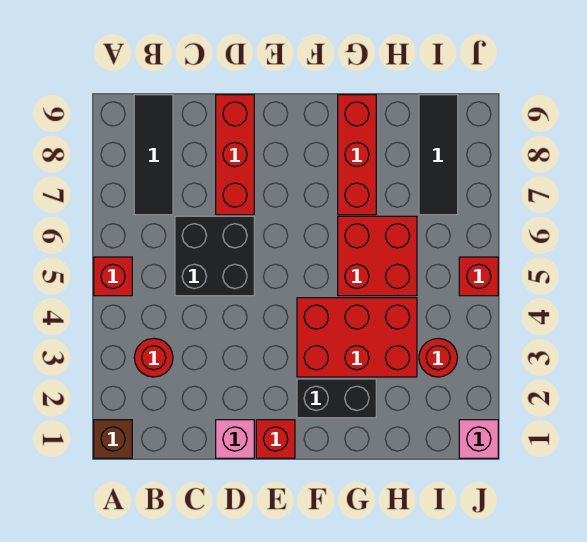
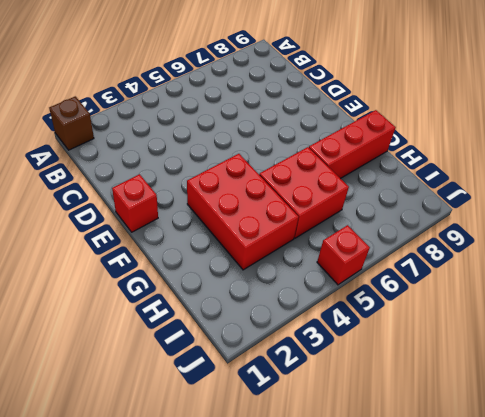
none -> red brick A5 level 1
none -> red round brick B3 level 1
none -> black tile B7:B9 level 1

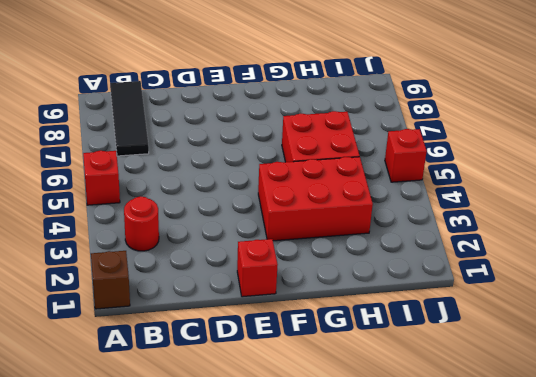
none -> black brick C5:D6 level 1
none -> pink brick D1 level 1
none -> red brick D7:D9 level 1

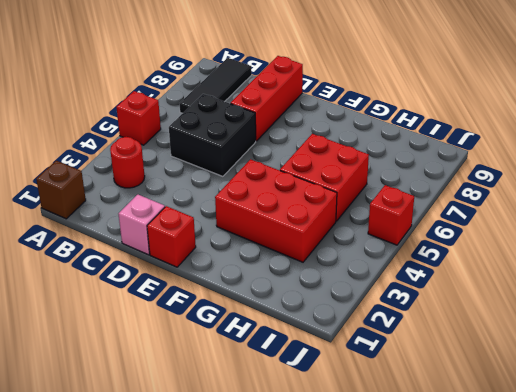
none -> black brick F2:G2 level 1
none -> red brick G7:G9 level 1
none -> red round brick I3 level 1

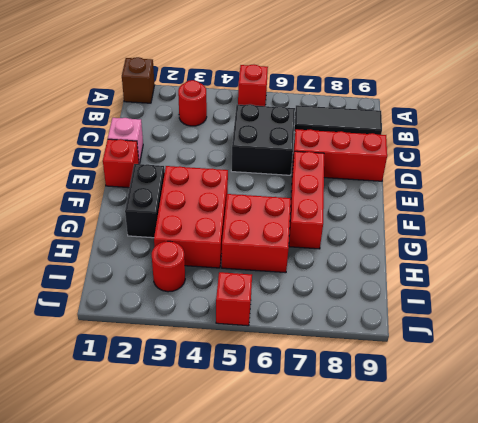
red brick E7:G7 level 1 -> red brick G7:G9 level 1
none -> black tile I7:I9 level 1
none -> pink brick J1 level 1

